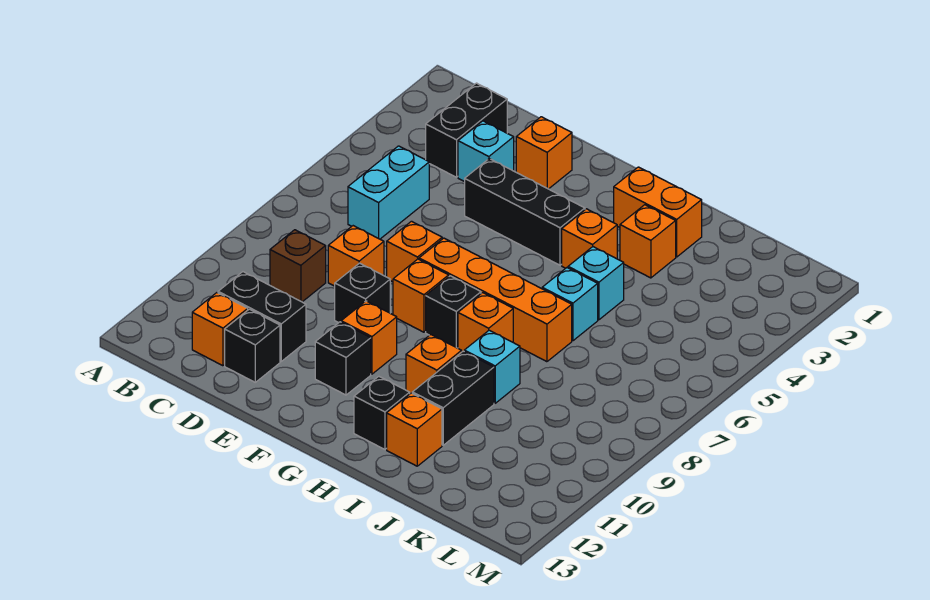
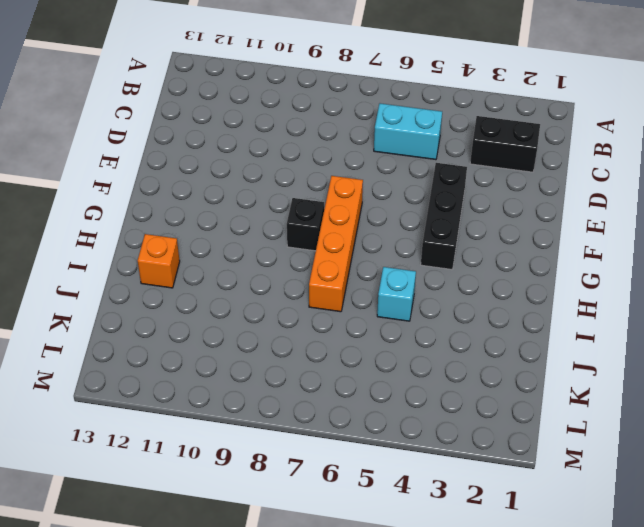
none -> brown brick C9 level 1
none -> black brick C11:D11 level 1
none -> orange brick C12 level 1

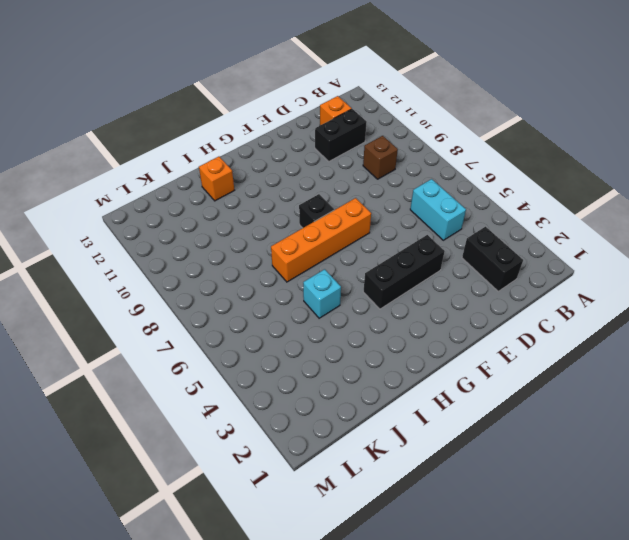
none -> cyan brick D3 level 1
none -> orange brick D8 level 1
none -> black brick D12 level 1

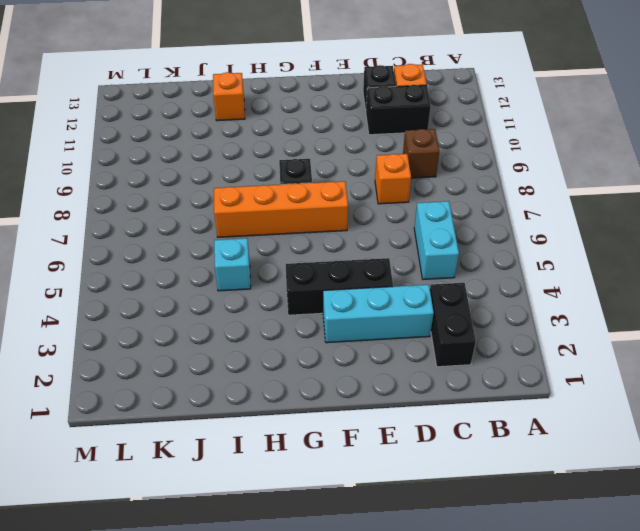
cyan brick D3:F3 level 1 -> cyan brick D3 level 1
none -> orange brick E2 level 1
none -> orange brick E7 level 1
none -> black brick E9 level 1

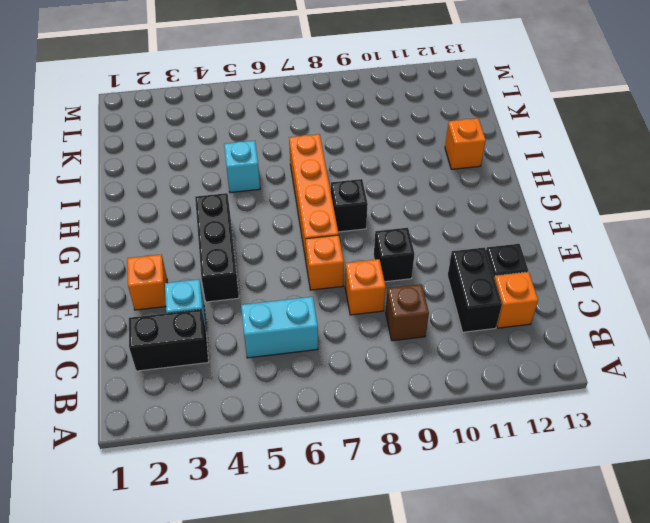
none -> orange brick F8 level 1
none -> orange brick F10 level 1
none -> black brick F11 level 1

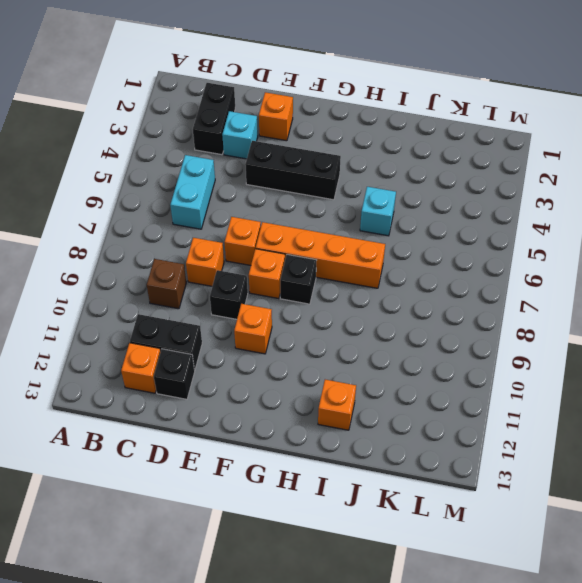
none -> black brick F11 level 1
none -> orange brick H2:I2 level 1
none -> orange brick H4 level 1

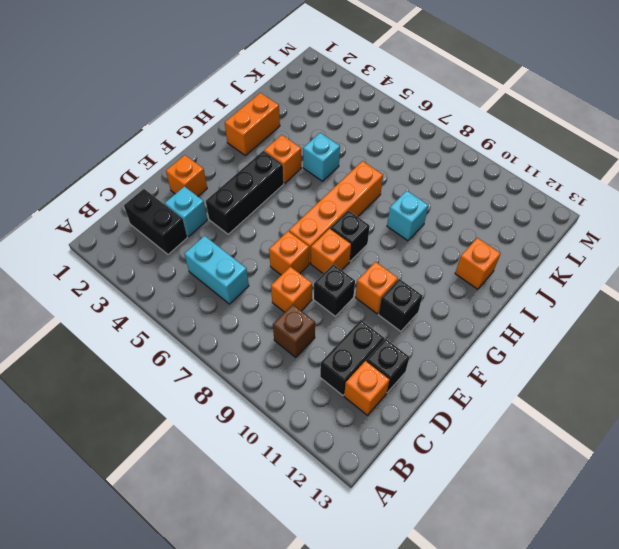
none -> orange brick H8 level 1
none -> orange brick H10 level 1
none -> black brick H12 level 1

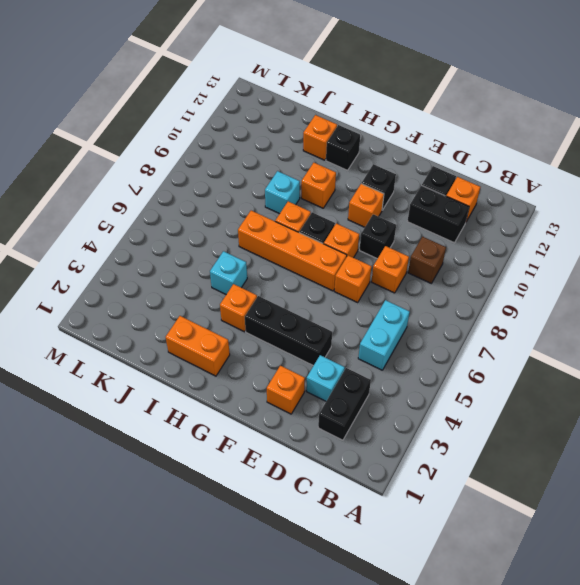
none -> orange brick I3 level 1
none -> cyan brick I6 level 1
none -> black brick I10:I11 level 1

